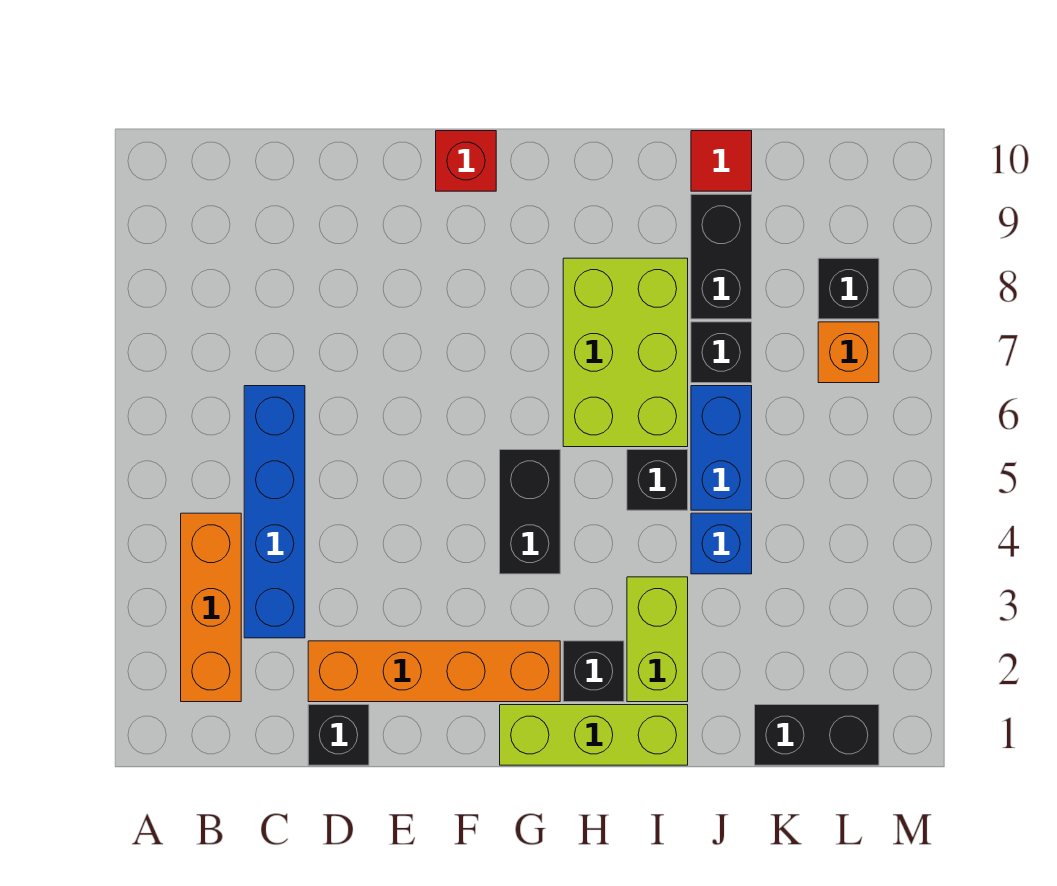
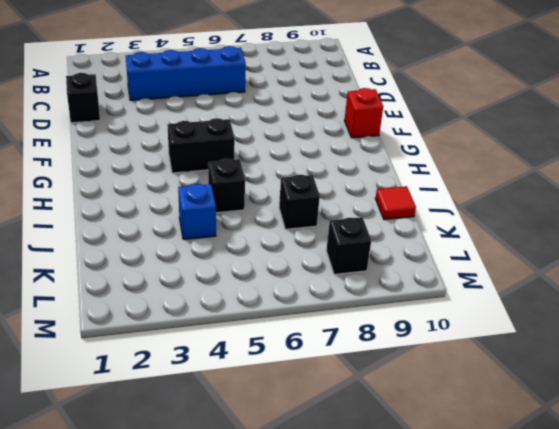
none -> orange brick B2:B4 level 1
none -> orange brick D2:G2 level 1
none -> lime brick G1:I1 level 1

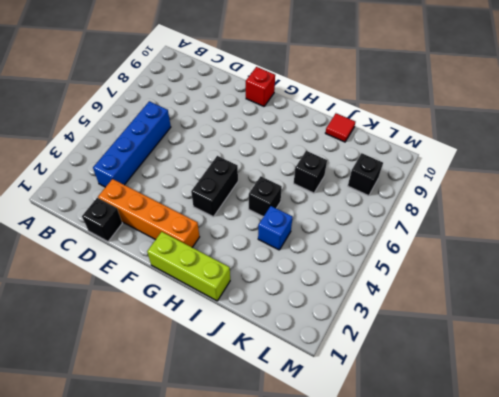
none -> orange brick B2:B4 level 1
none -> black brick H2 level 1
none -> lime brick H6:I8 level 1

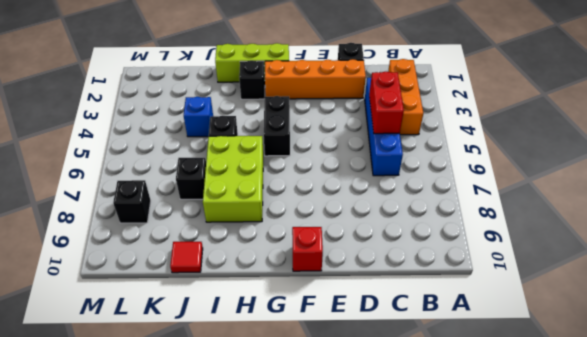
red brick C4:C5 level 2 -> none
none -> lime brick I2:I3 level 1
none -> blue brick J5:J6 level 1
none -> black brick J8:J9 level 1

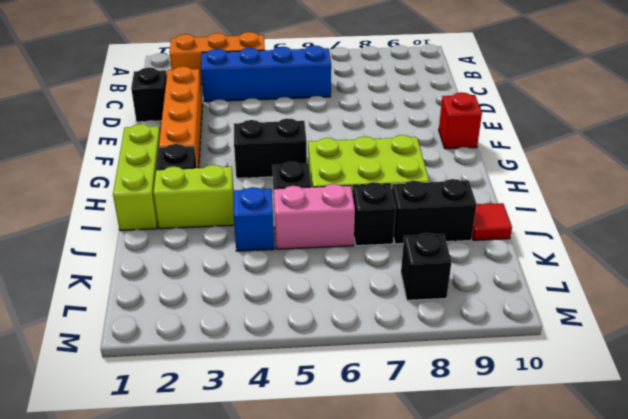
pink brick J5:J6 level 1 -> blue brick J5:J6 level 1
none -> black brick K1:L1 level 1
none -> orange brick L7 level 1

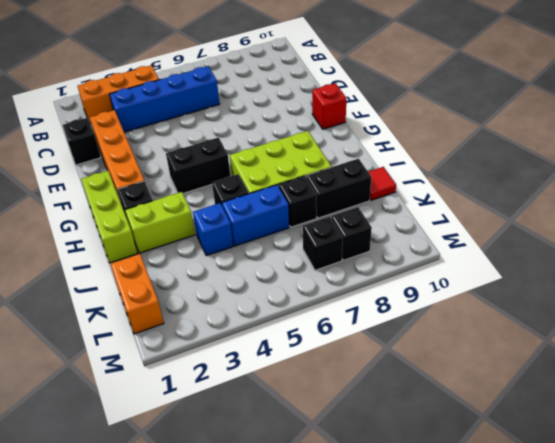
orange brick K1:L1 level 1 -> black brick K1:L1 level 1
black brick L7 level 1 -> orange brick L7 level 1

